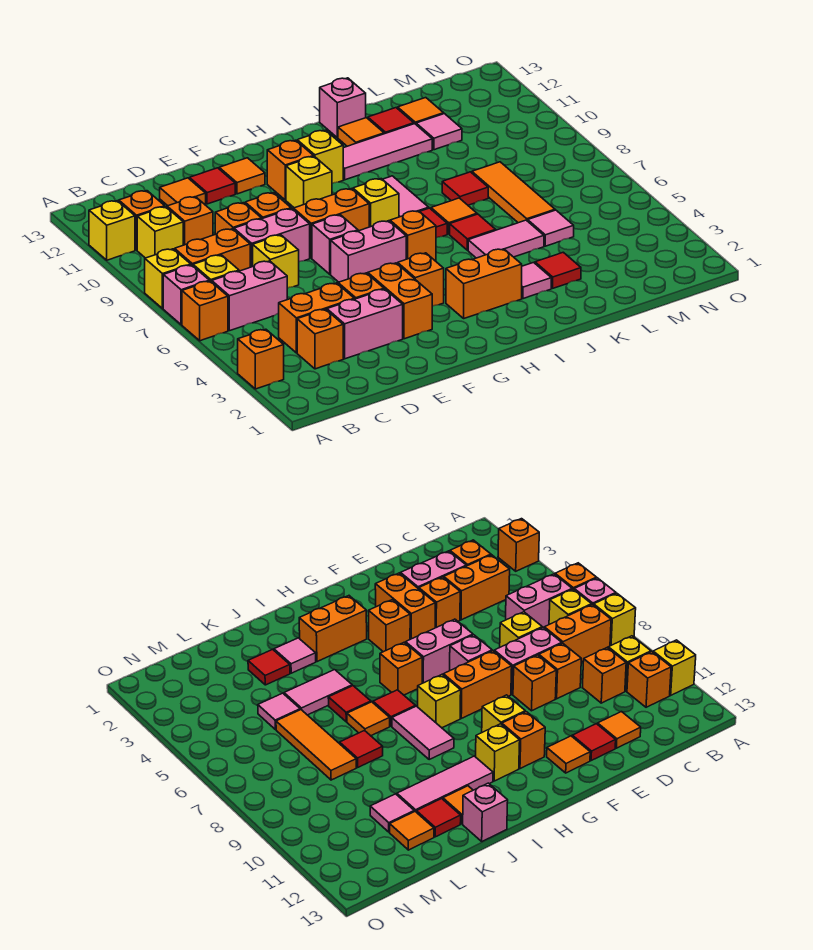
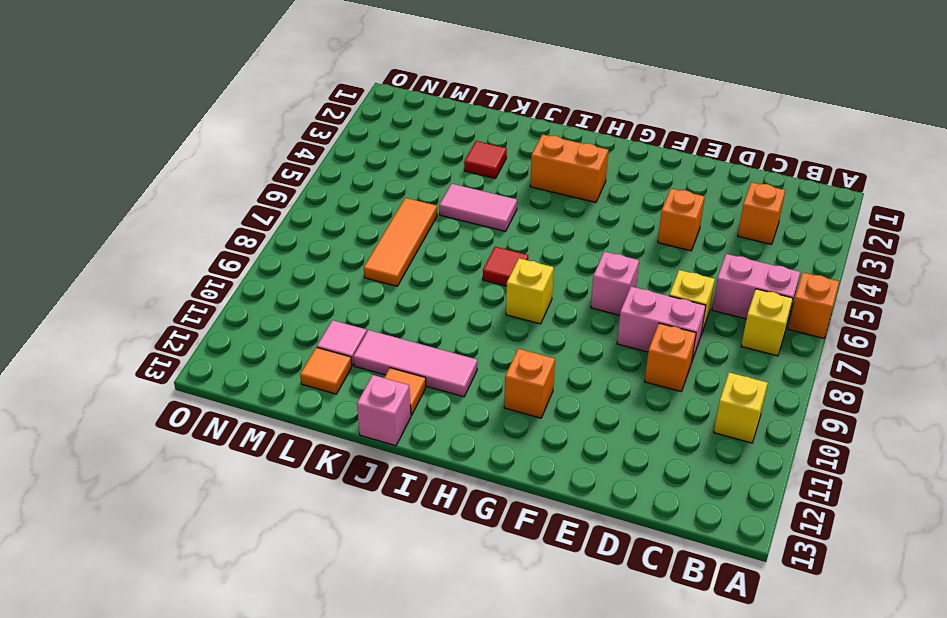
none -> orange brick A3 level 1
none -> pink brick A7 level 1
none -> yellow brick A8 level 1
none -> yellow brick A11 level 1

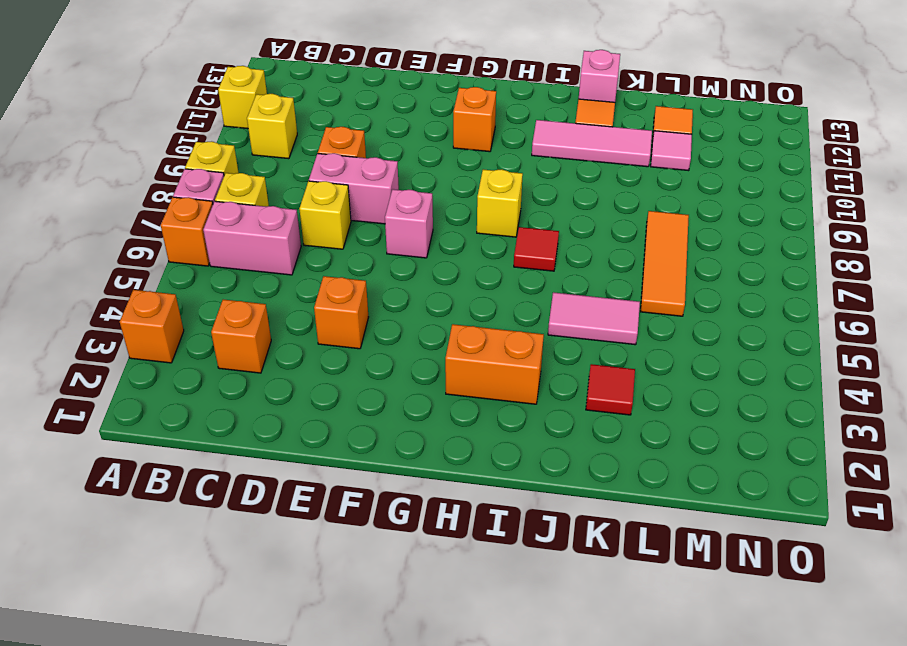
none -> orange brick B8:C8 level 1
none -> orange brick B11 level 1
none -> orange brick C4:D4 level 1
none -> orange brick C10 level 1

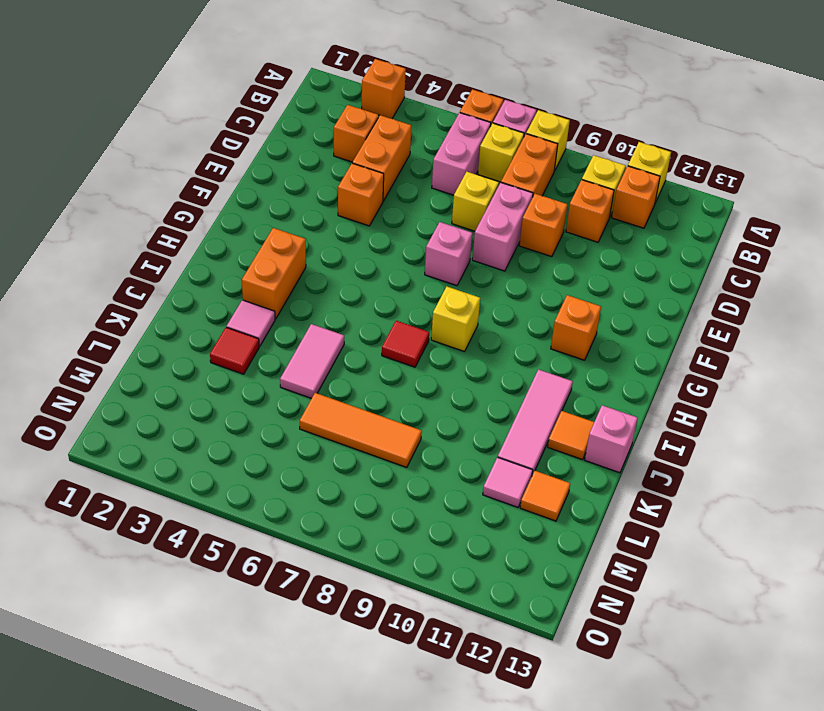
none -> pink brick D3:E3 level 1
none -> orange tile D12 level 1
none -> orange brick E9 level 1
none -> red tile E12 level 1

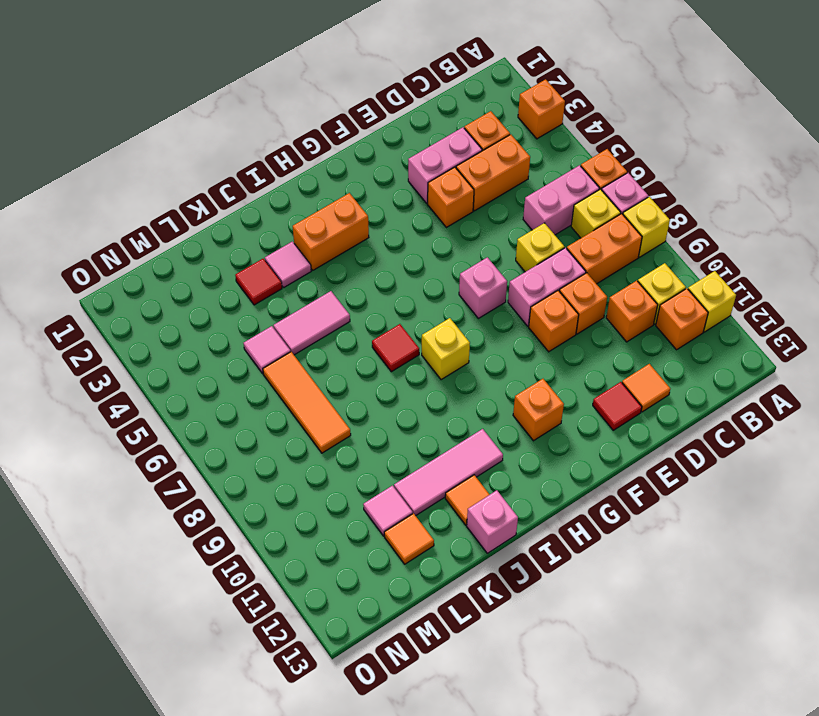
none -> orange brick F3:F4 level 1
none -> pink brick F6:G6 level 1
none -> orange brick F8:G8 level 1
none -> orange tile F12 level 1

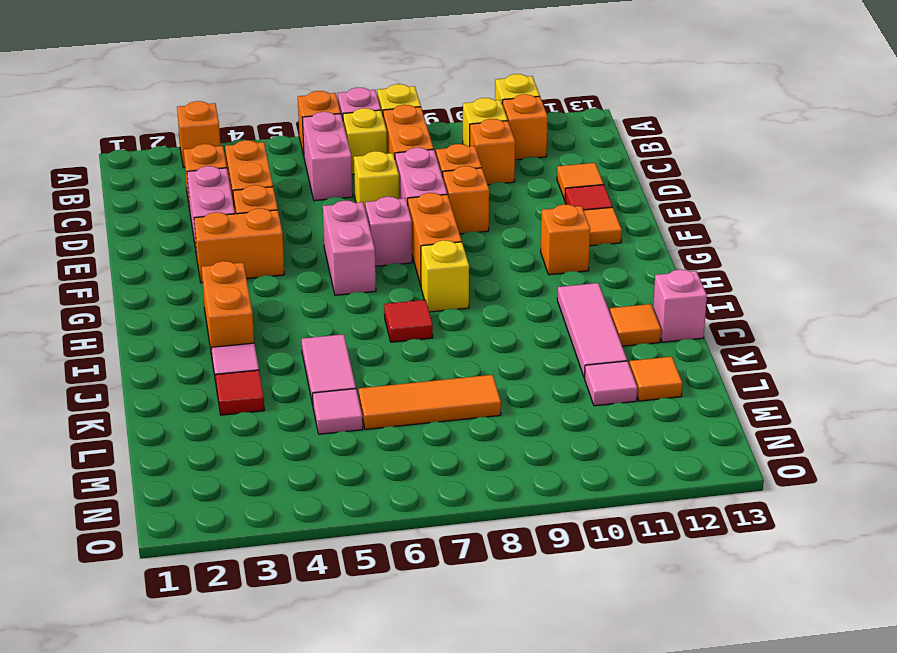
none -> orange brick G4 level 1
none -> yellow brick G10 level 1
none -> orange brick H6 level 1
none -> yellow brick H11 level 1

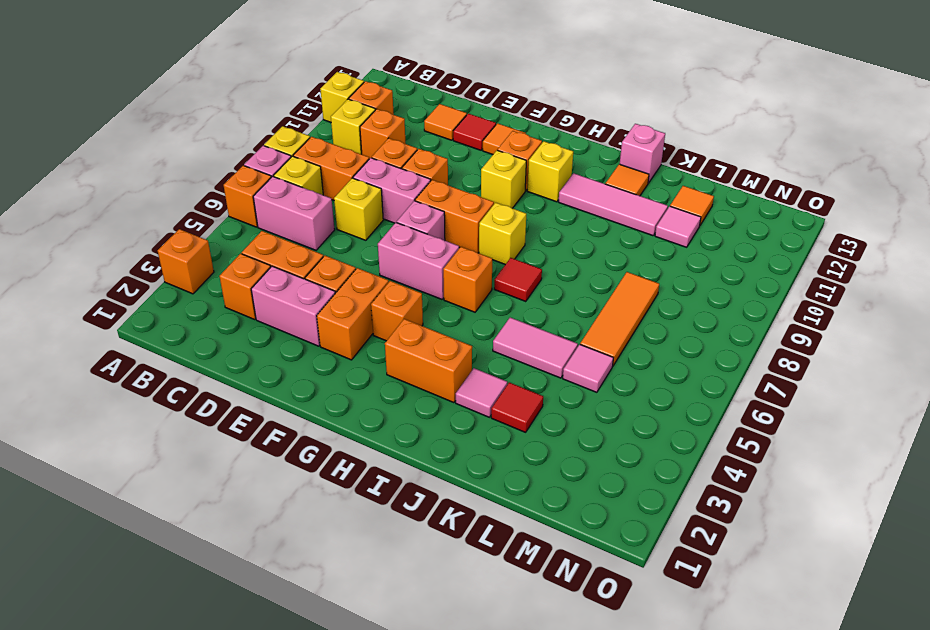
none -> pink tile I8:I9 level 1
none -> red tile J6 level 1
none -> orange tile J7 level 1
none -> red tile K8 level 1

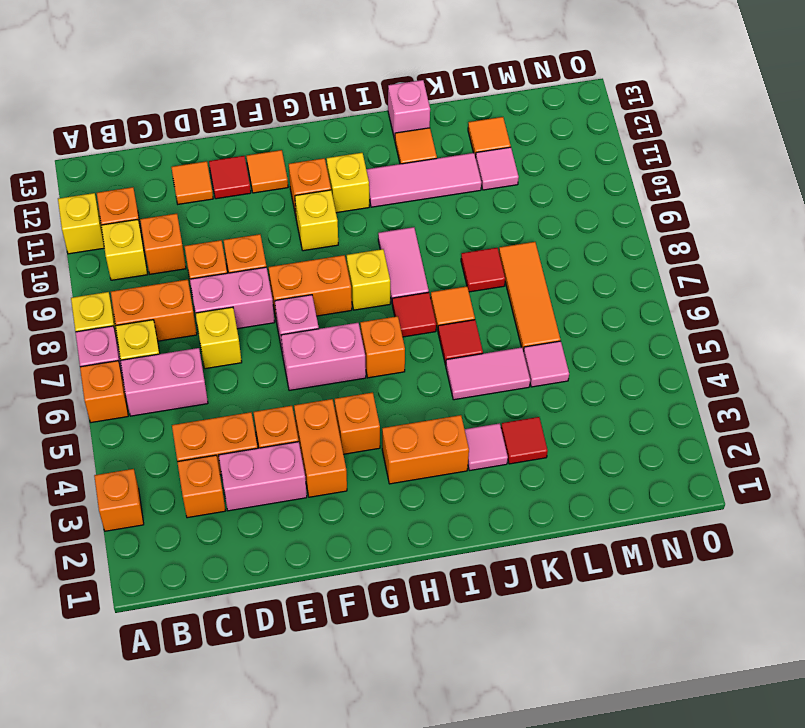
none -> red tile K12 level 1

